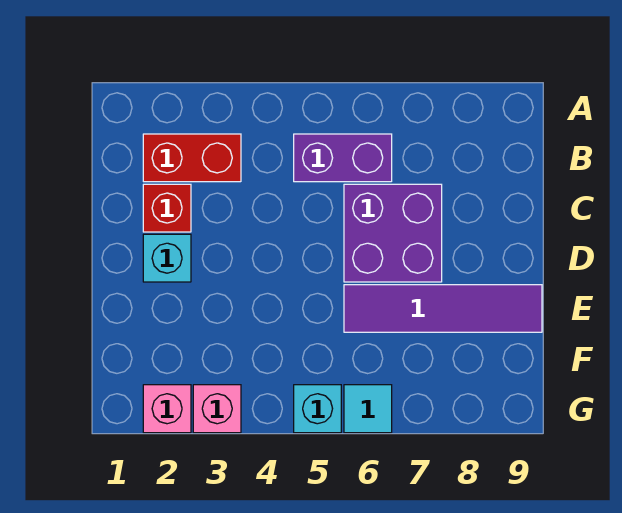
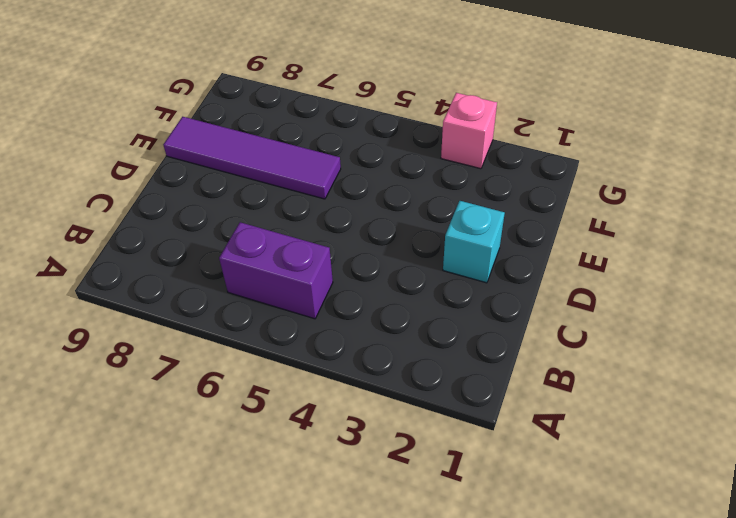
none -> red brick B2:B3 level 1
none -> red brick C2 level 1

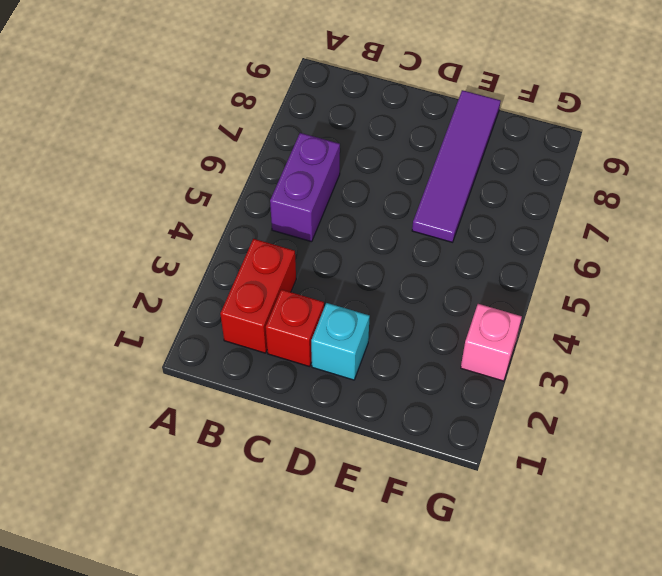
none -> purple brick C6:D7 level 1
none -> pink brick G2 level 1

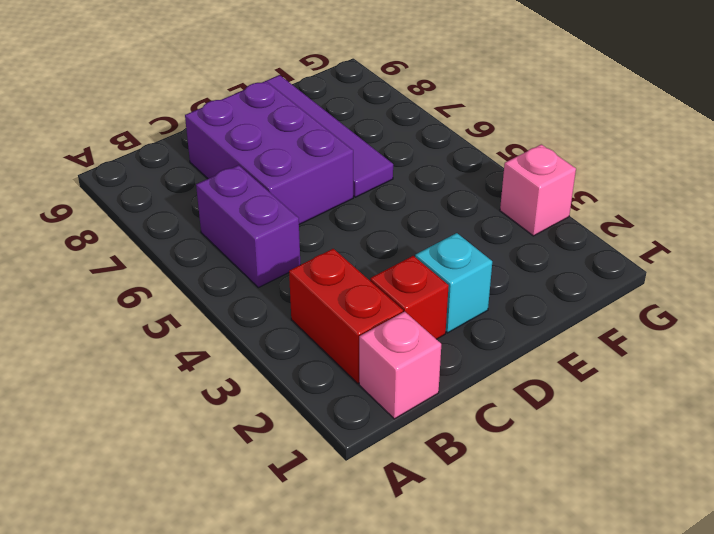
pink brick B1 level 1 -> pink brick G2 level 1
purple brick C6:D8 level 1 -> purple brick C6:D7 level 1
none -> cyan brick G5 level 1
none -> cyan tile G6 level 1

